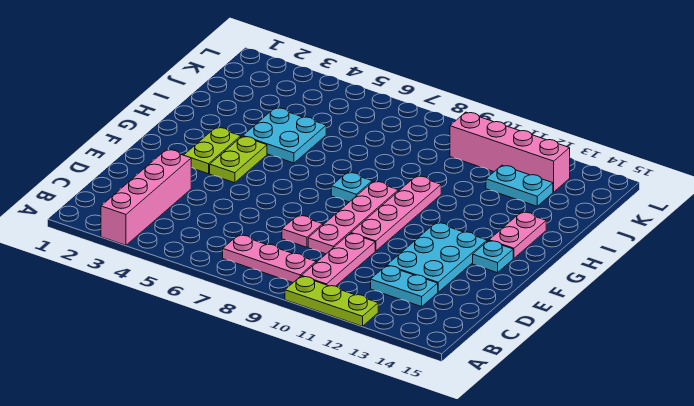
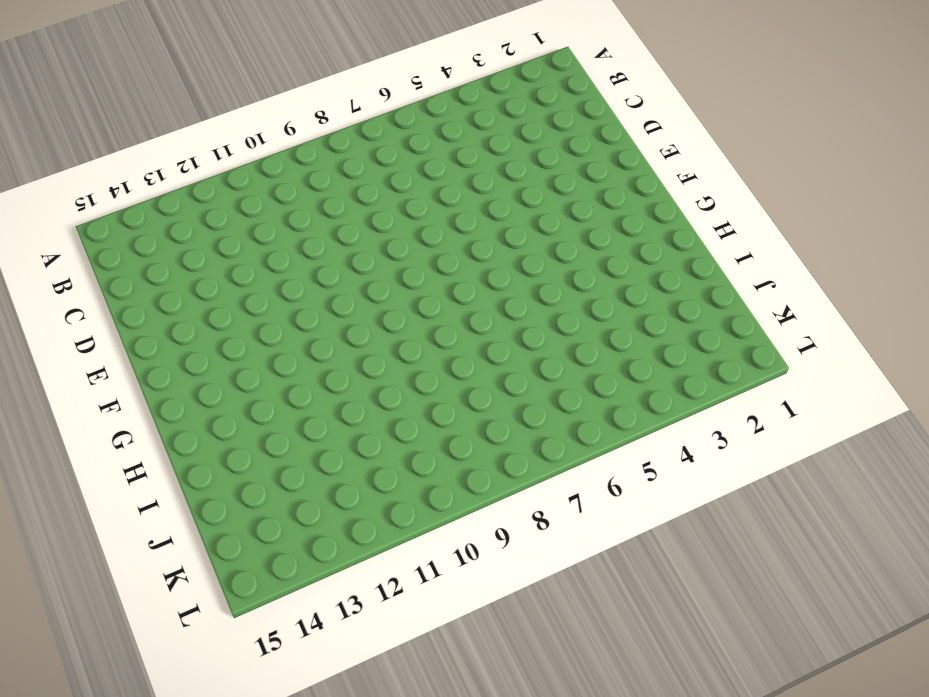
none -> pink brick A3:D3 level 1
none -> lime plate A10:A12 level 1
none -> pink plate B7:B9 level 1

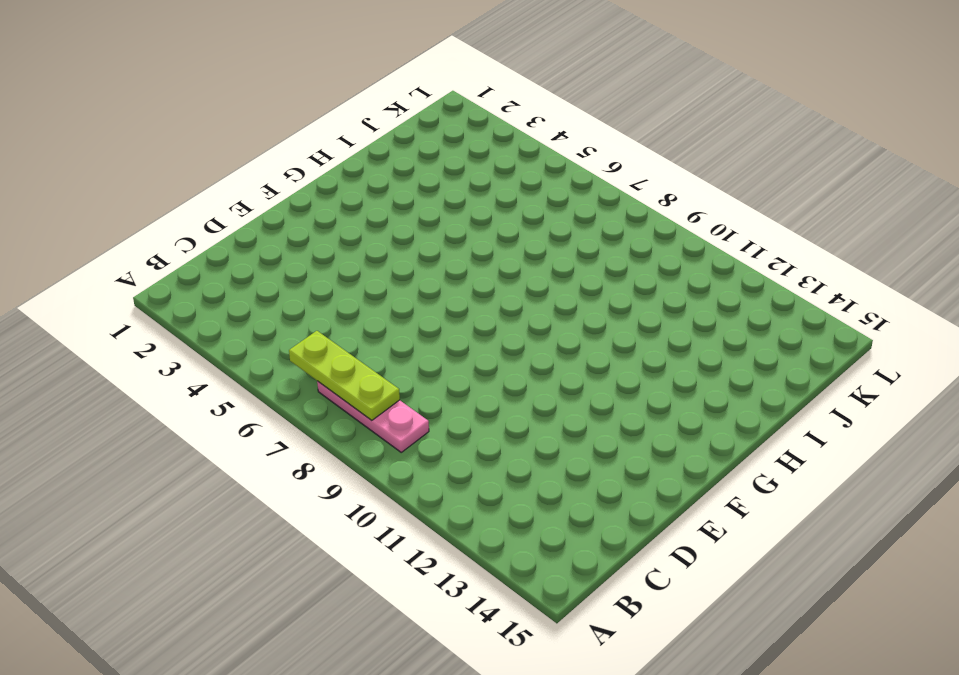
lime plate B6:B8 level 2 -> lime plate A10:A12 level 1
none -> pink brick A3:D3 level 1
none -> pink plate B10:D10 level 1
none -> cyan plate C12:C13 level 1

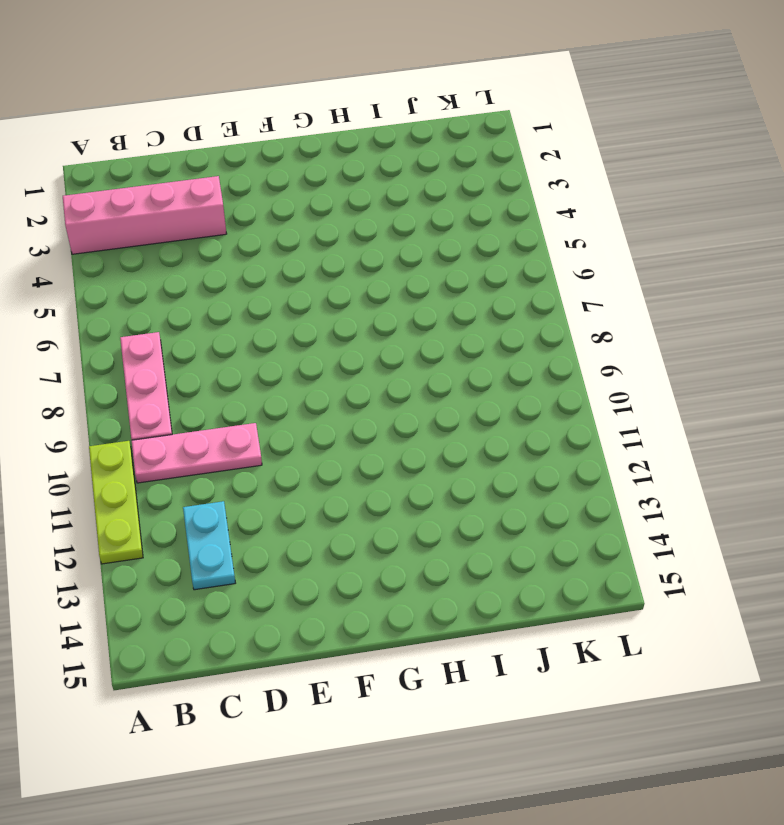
none -> pink plate D8 level 1
none -> pink plate D9:G9 level 1
none -> cyan plate D12:F13 level 1

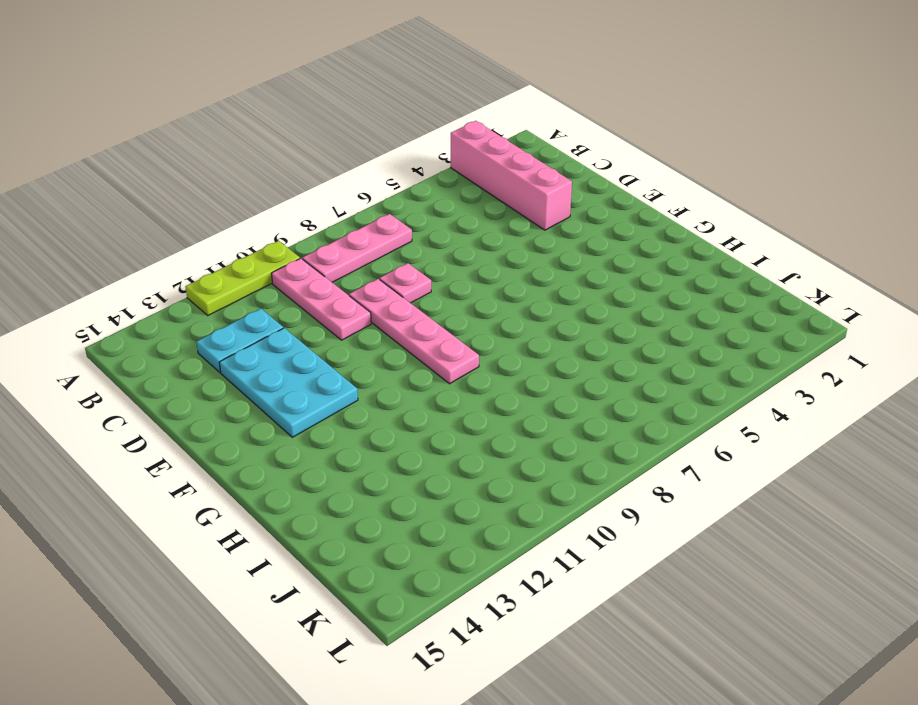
none -> pink plate E10:H10 level 1
none -> lime plate F3:G3 level 1
none -> lime plate F4:G4 level 1

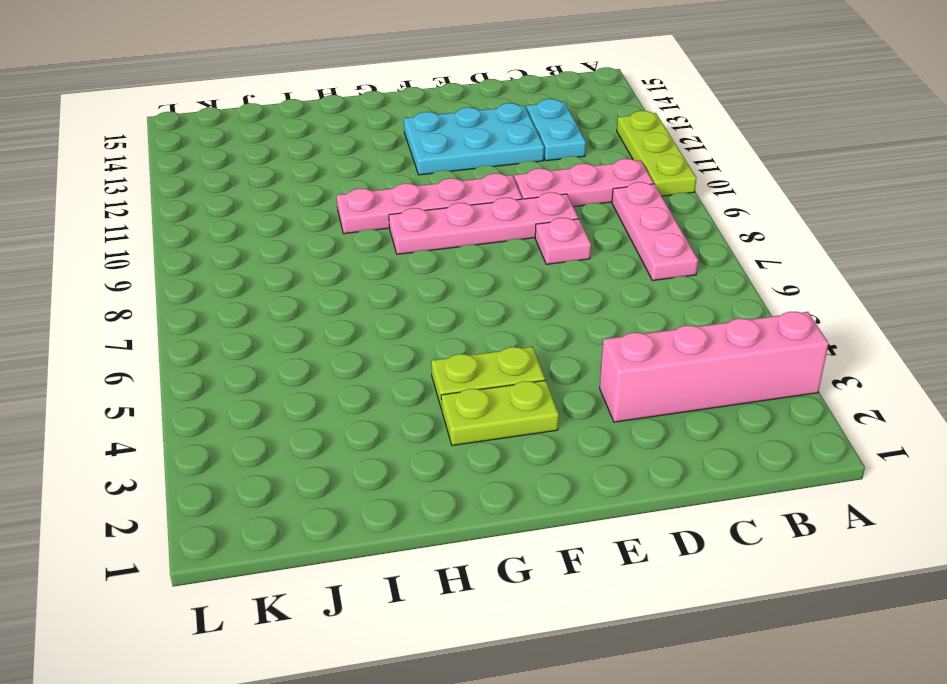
none -> cyan plate F14 level 1
none -> cyan plate G8 level 1
none -> pink plate G14:H14 level 1

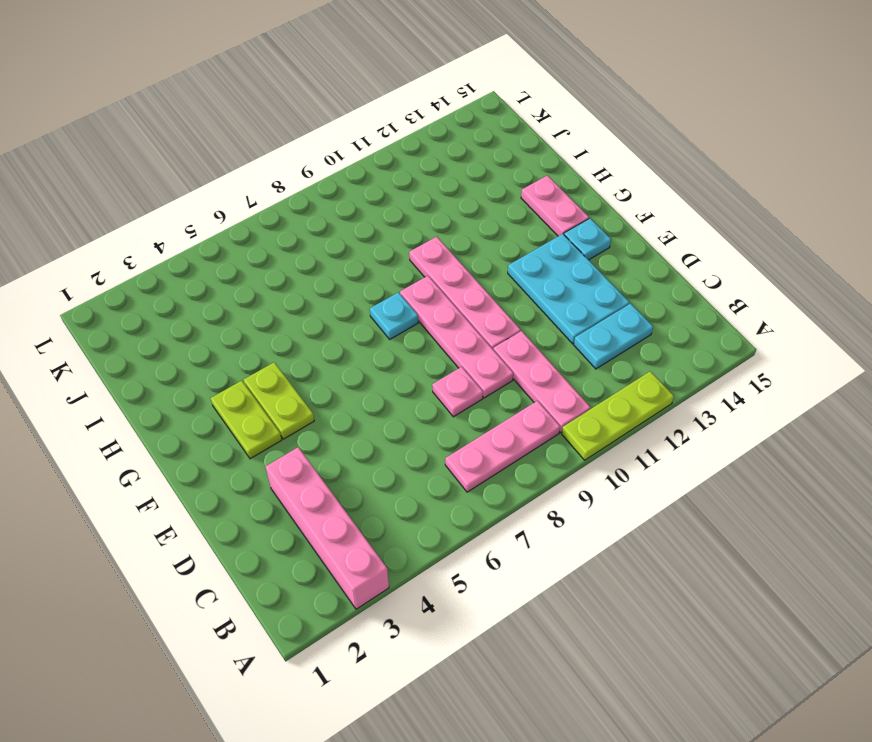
none -> cyan plate H4:I5 level 1
none -> cyan plate J12:J13 level 1
none -> pink brick K10:K13 level 1

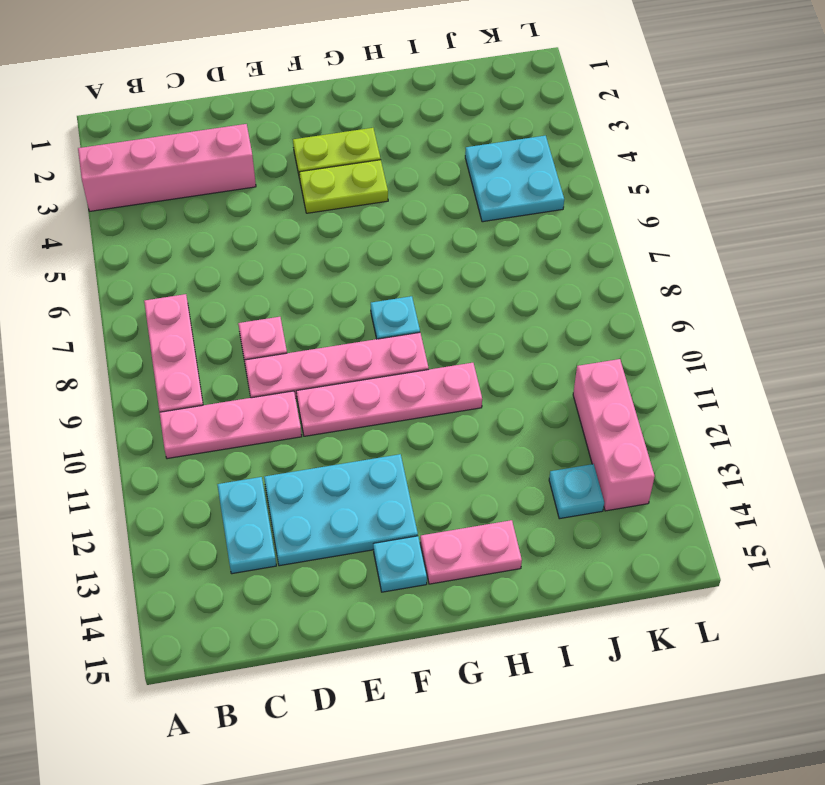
cyan plate J4:K5 level 1 -> cyan plate H4:I5 level 1
cyan plate J13 level 1 -> cyan plate J12:J13 level 1
pink brick K11:K13 level 1 -> pink brick K10:K13 level 1
none -> lime plate A10:A12 level 1

